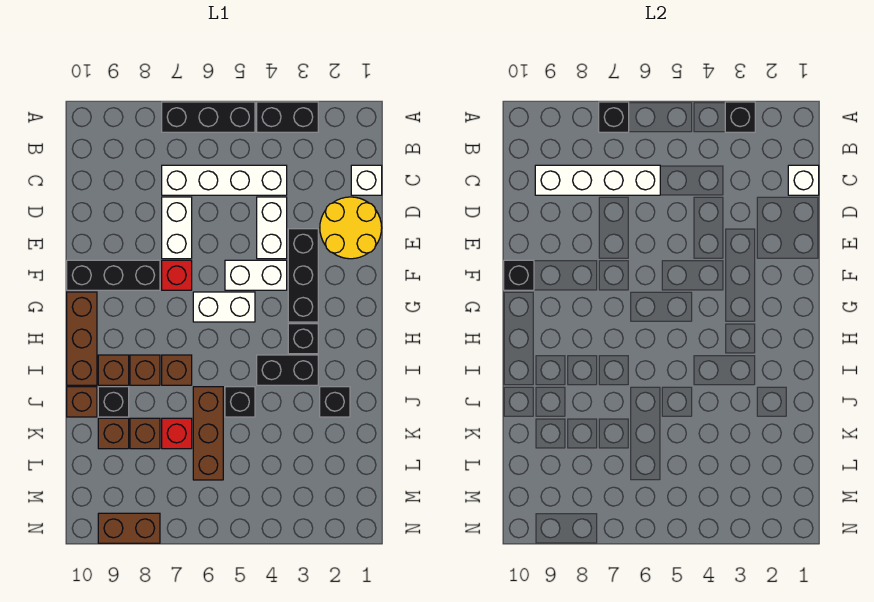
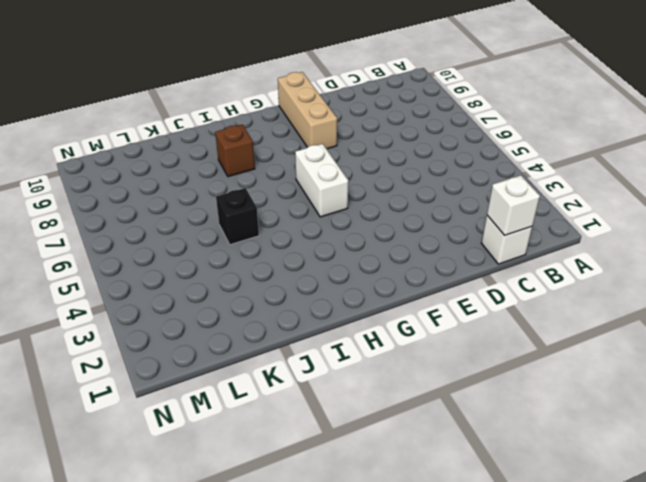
tan brick F8:F10 level 1 -> black brick F8:F10 level 1
none -> black brick A3:A4 level 1
none -> black brick A5:A7 level 1
none -> white brick C4:C7 level 1
none -> yellow round brick D1:E2 level 1

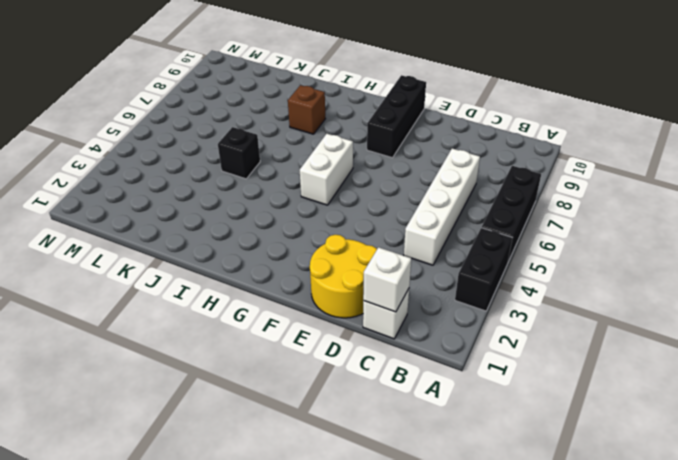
none -> white brick D4:E4 level 1
none -> white brick D7:E7 level 1
none -> black brick E3:G3 level 1
none -> white brick F4:F5 level 1

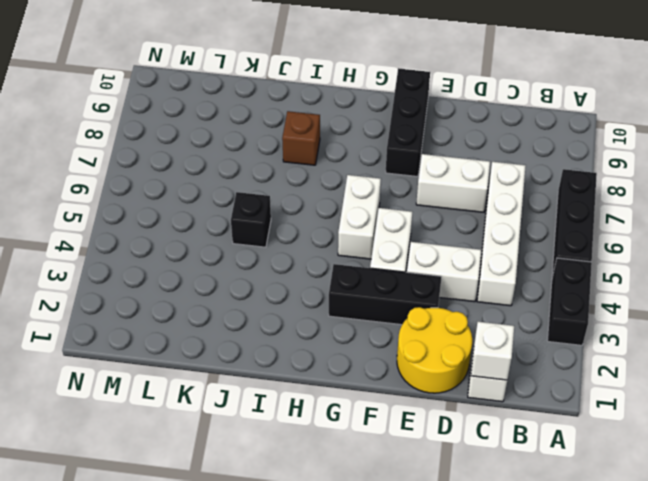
none -> red brick F7 level 1
none -> brown brick G10:I10 level 1
none -> black brick H3 level 1
none -> black brick I3:I4 level 1

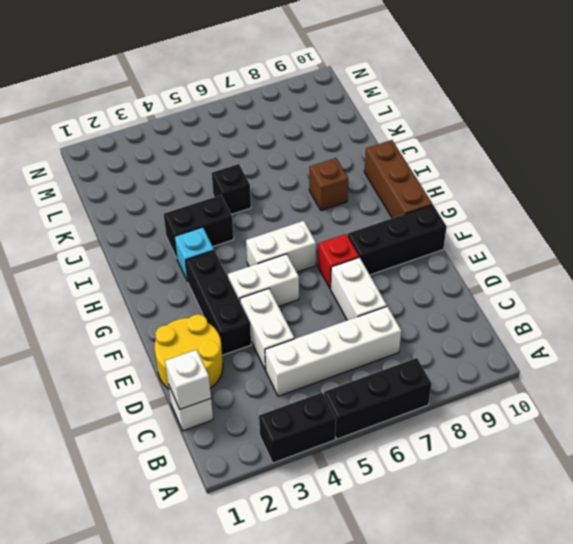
cyan brick H3 level 1 -> black brick H3 level 1
none -> brown brick I7 level 1
none -> brown brick I9 level 1
none -> black brick J2 level 1
none -> brown brick J6:L6 level 1

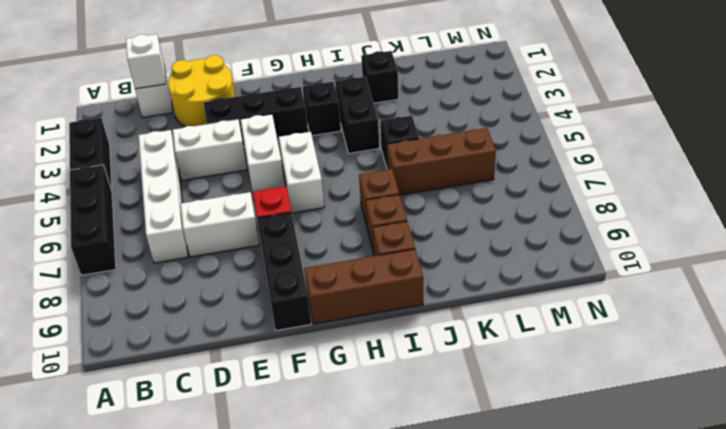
none -> black brick J9 level 1
none -> brown brick J10 level 1
none -> red brick K7 level 1
none -> brown brick K8 level 1

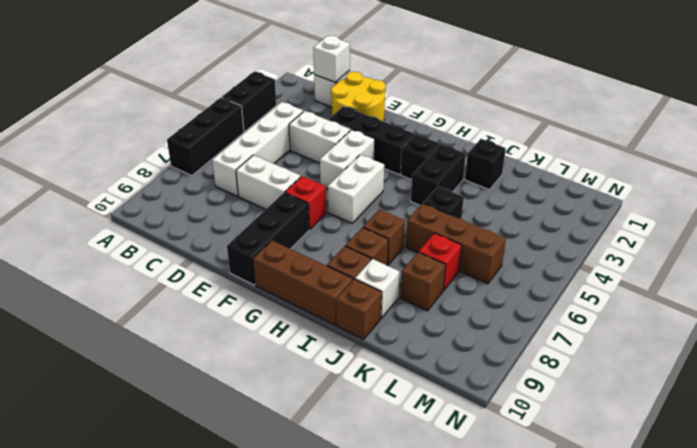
white brick J9 level 1 -> black brick J9 level 1
none -> brown brick K9 level 1
none -> brown brick N8:N9 level 1
none -> black brick A3 level 2
none -> black brick A7 level 2

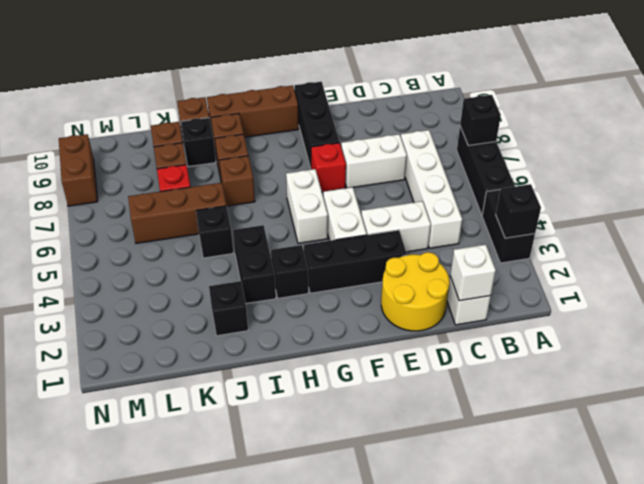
none -> white brick C6:C9 level 2
none -> black brick F10 level 2

